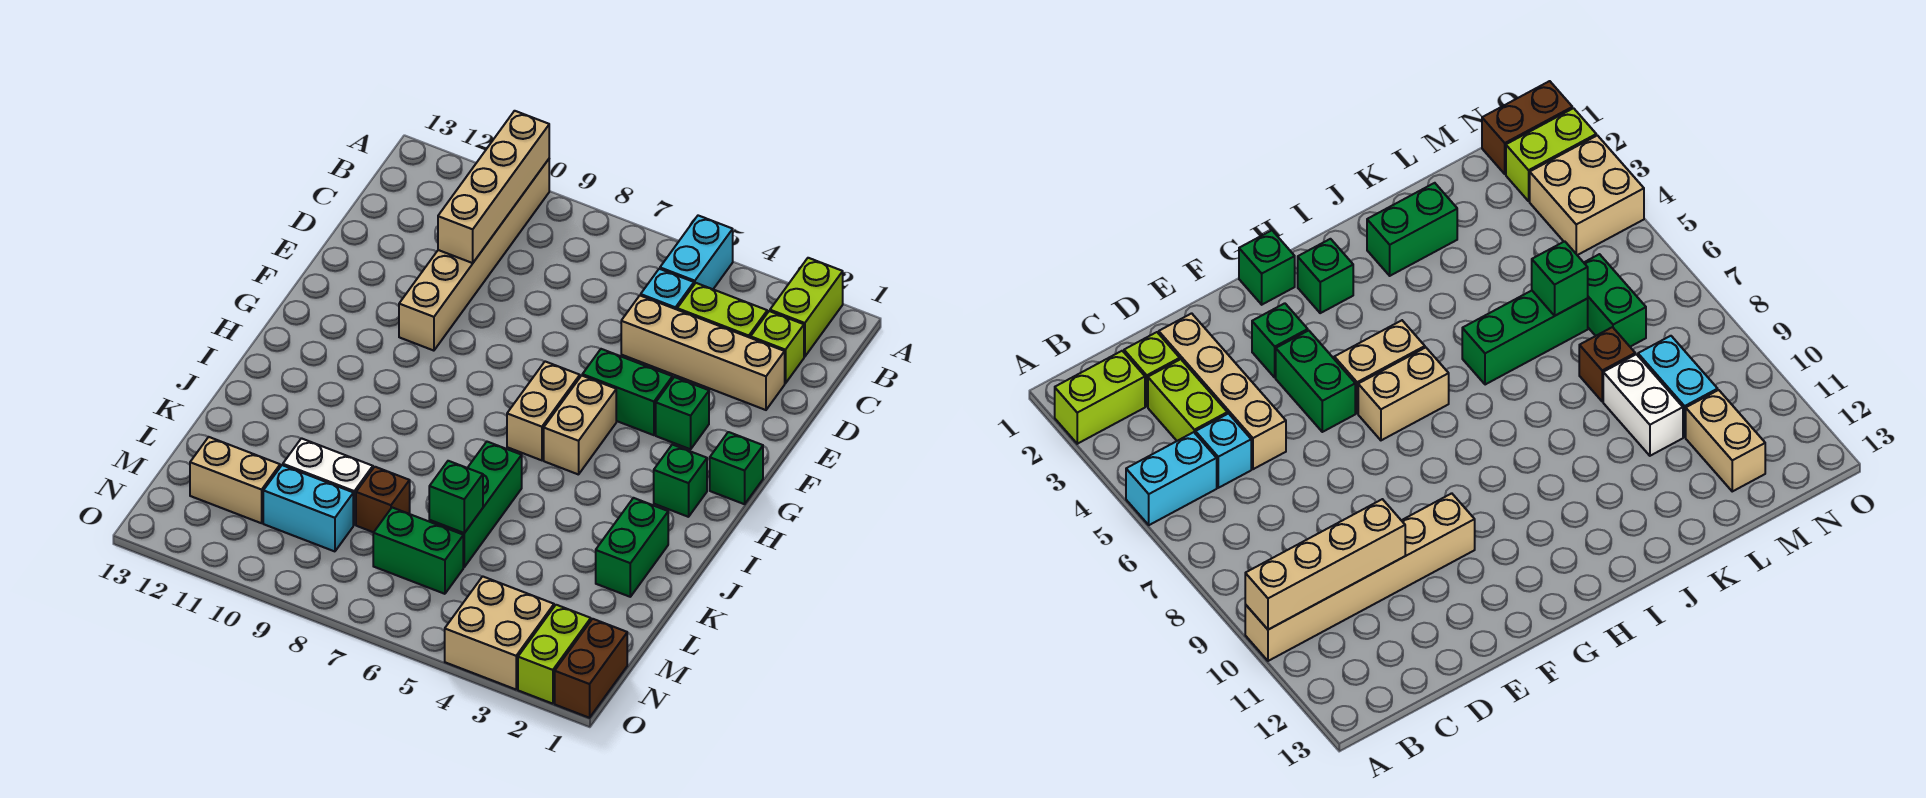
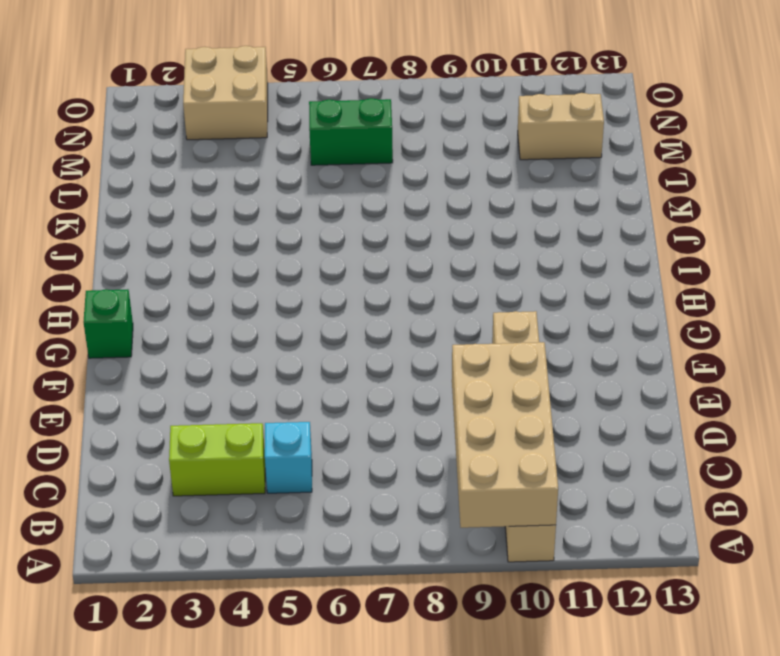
tan brick A9:D10 level 2 -> tan brick A10:D10 level 2
none -> lime brick A2:B2 level 1
none -> cyan brick A5:B5 level 1
none -> lime brick C2 level 1

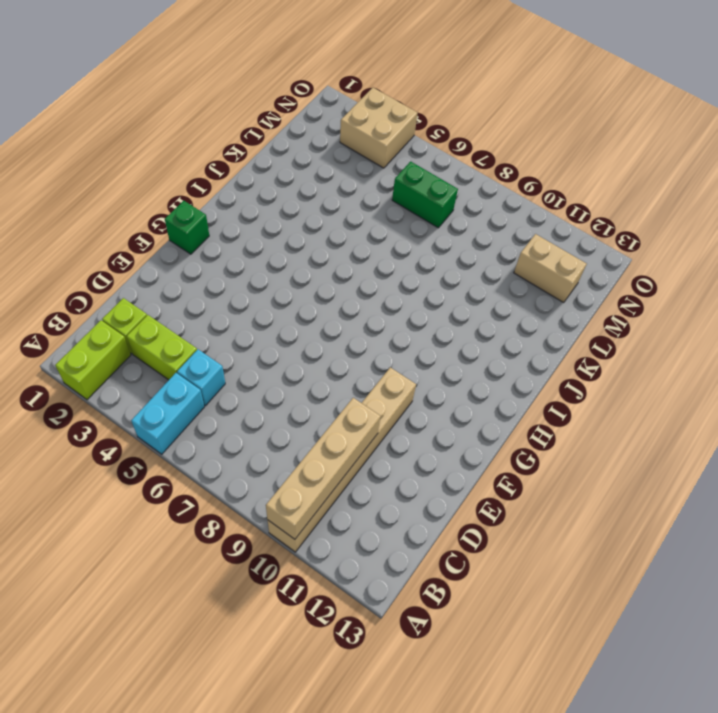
none -> tan brick D2:D5 level 1
none -> green brick F3 level 1
none -> green brick F4:F5 level 1

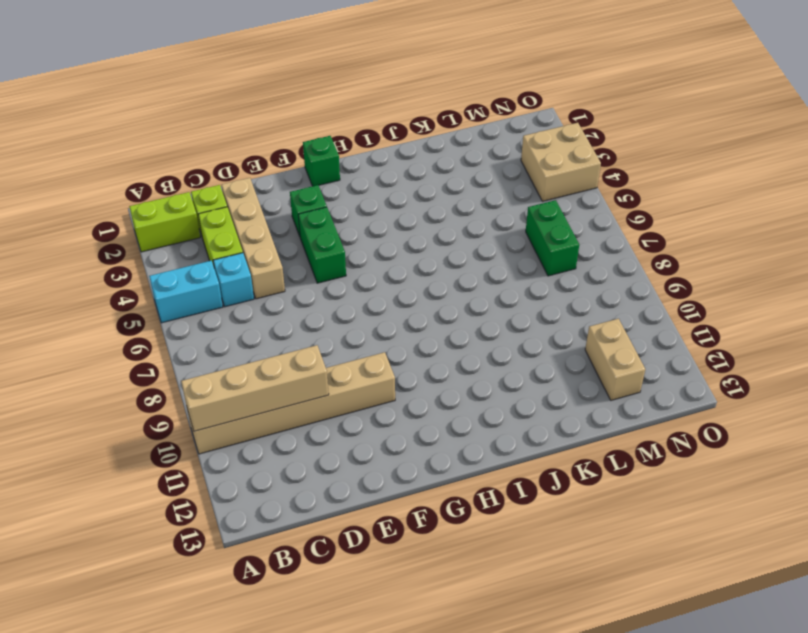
none -> tan brick G5:H5 level 1
none -> tan brick G6:H6 level 1
none -> green brick H2 level 1

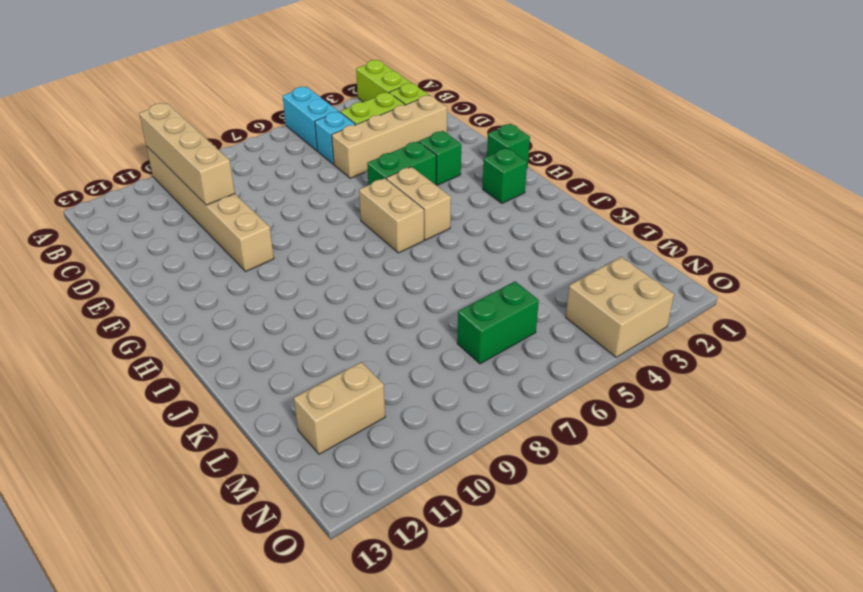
none -> green brick J2:K2 level 1
none -> green brick J6:L6 level 1
none -> brown brick L8 level 1

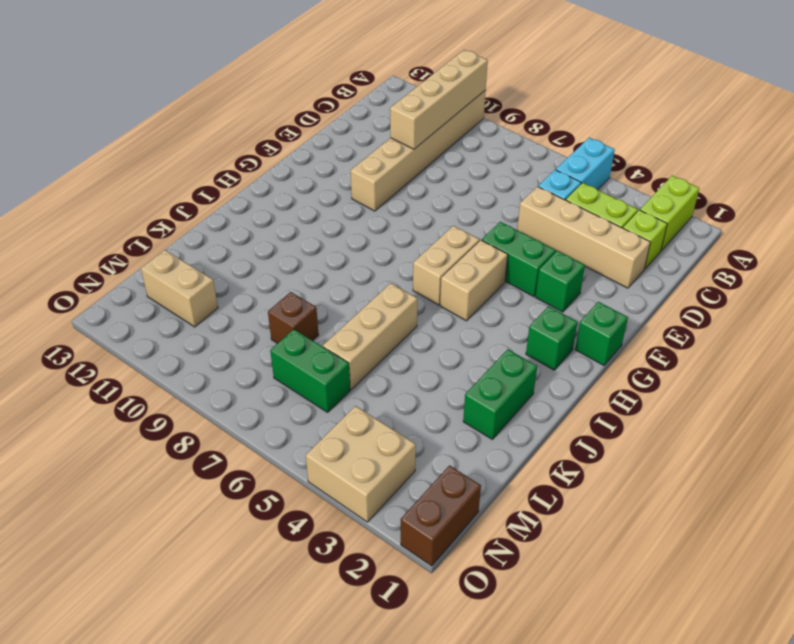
tan brick J6:L6 level 1 -> green brick J6:L6 level 1
none -> white brick L9:L10 level 1
none -> cyan brick M9:M10 level 1
none -> lime brick N2:O2 level 1

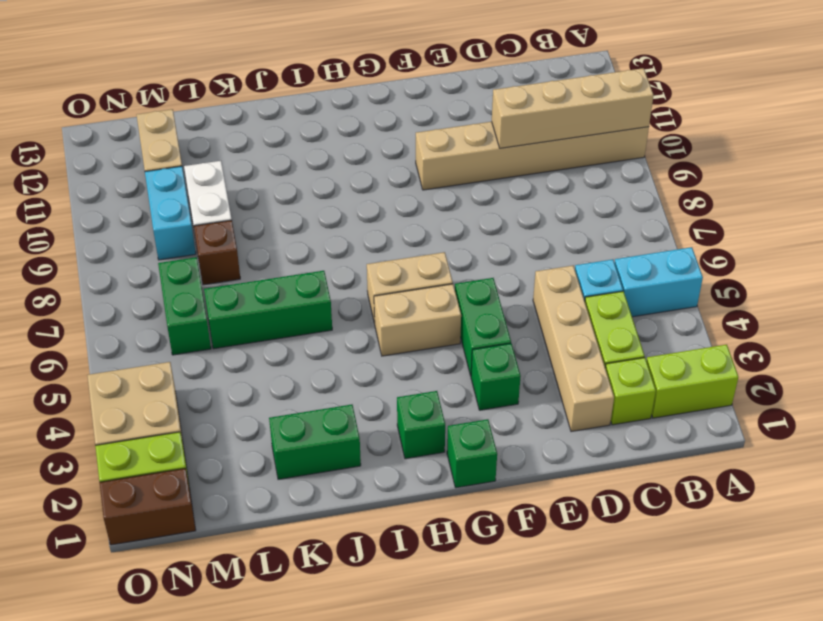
none -> green brick L6 level 2

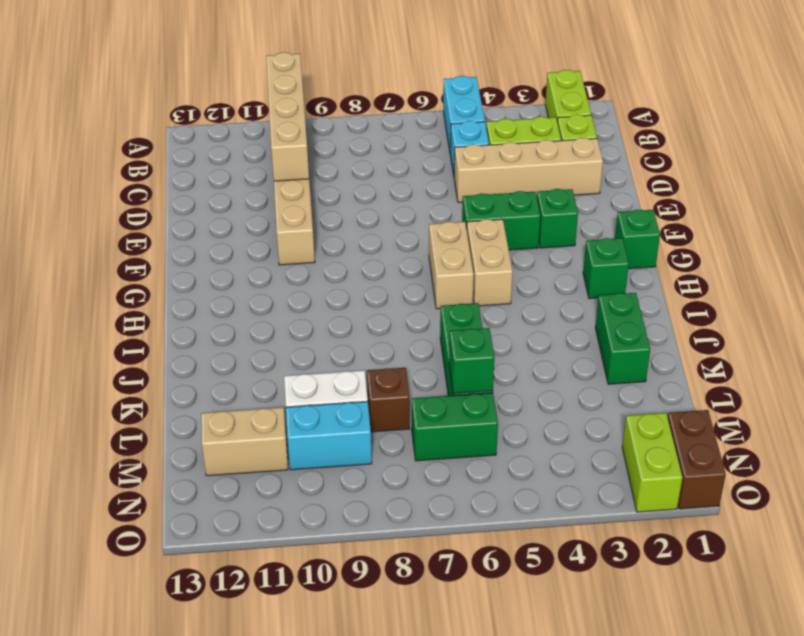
none -> tan brick N3:O4 level 1

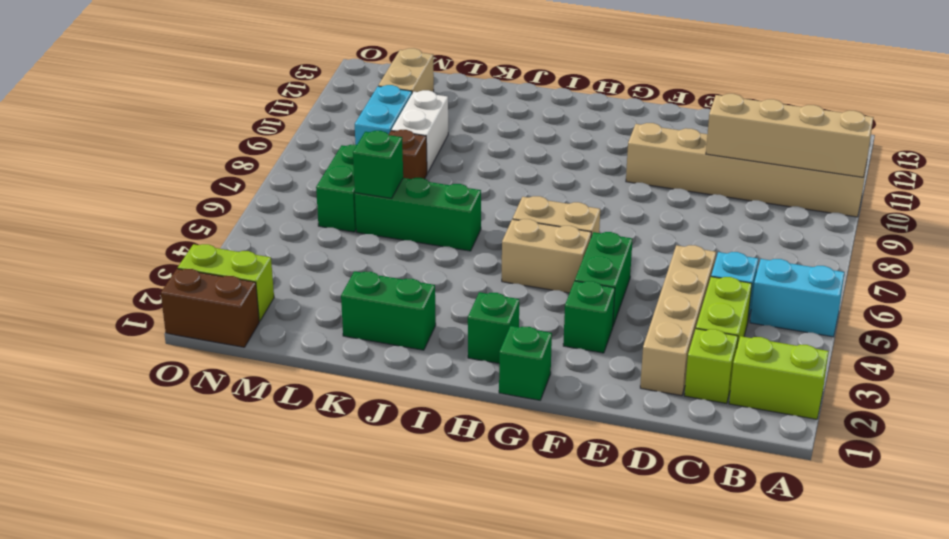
none -> tan brick N3:O4 level 1

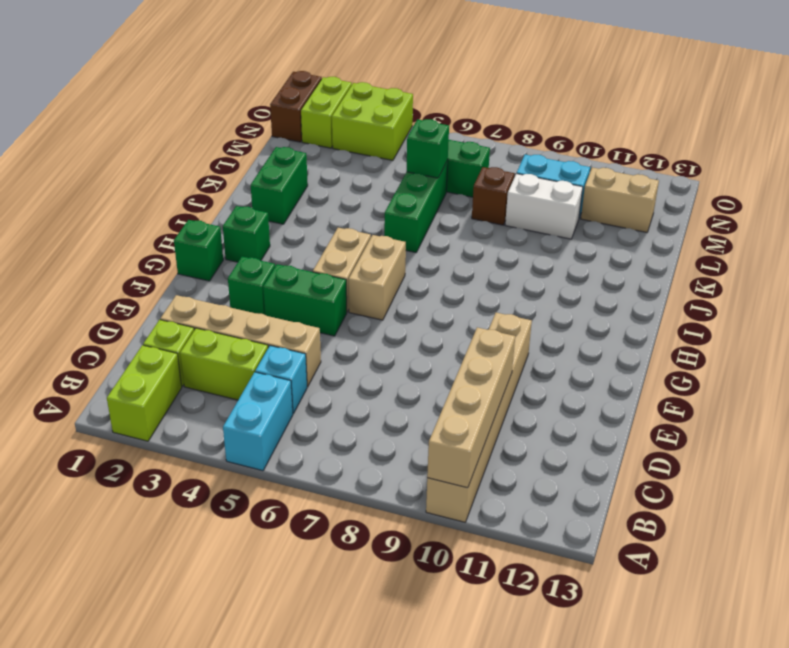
lime brick N3:O4 level 1 -> tan brick N3:O4 level 1

